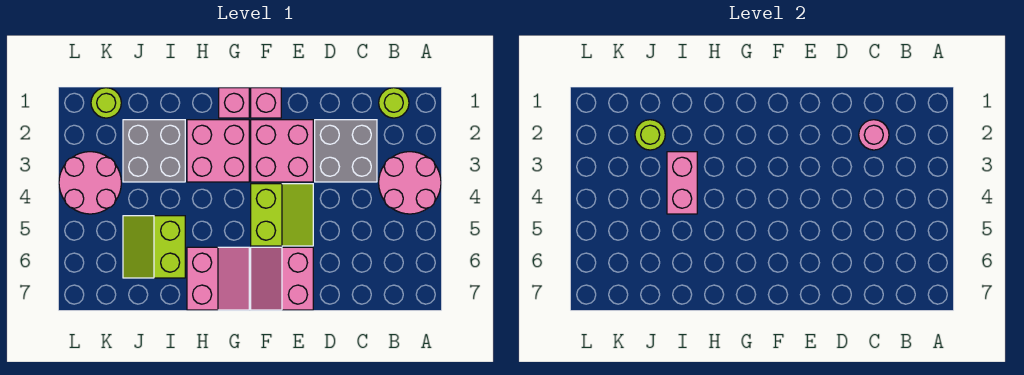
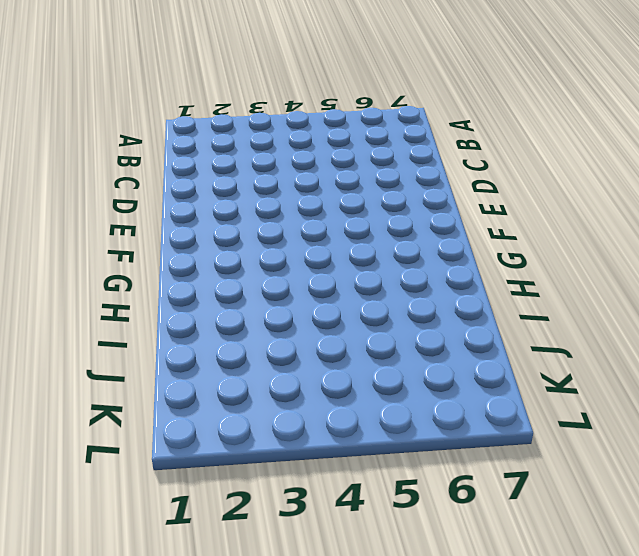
none -> pink round brick A3:B4 level 1
none -> lime round brick B1 level 1
none -> grey brick C2:D3 level 1

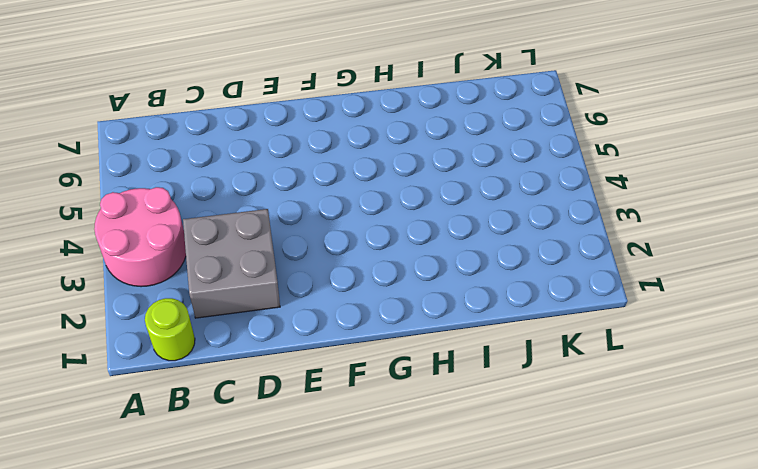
none -> pink brick E2:F3 level 1
none -> lime slope E4:F5 level 1 top F
none -> pink slope E6:F7 level 1 top E

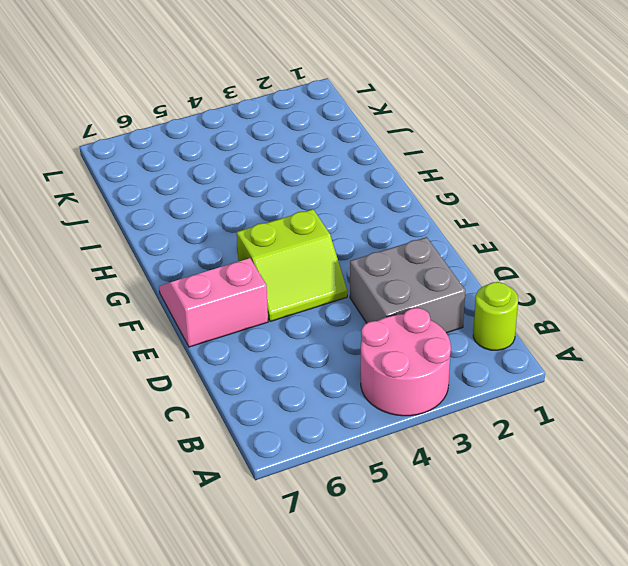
none -> pink brick E2:F3 level 1
none -> pink brick F1 level 1
none -> pink brick G1 level 1

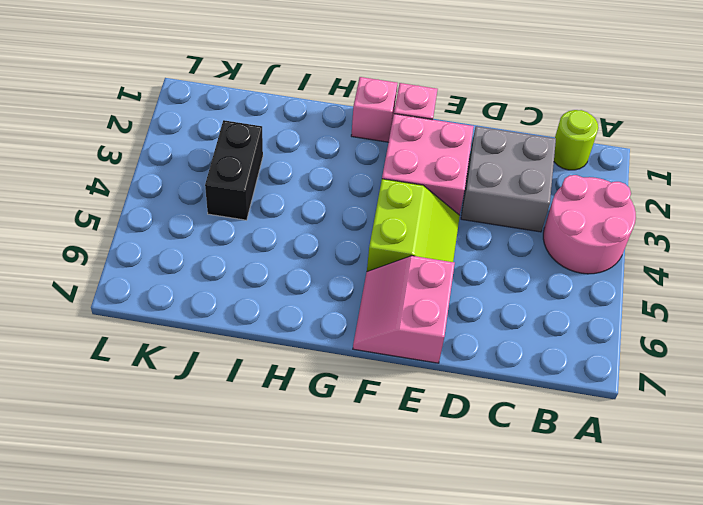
black brick J3:J4 level 1 -> grey brick I2:J3 level 1
none -> pink brick G2:H3 level 1
none -> pink slope G6:H7 level 1 top H
none -> lime slope I5:J6 level 1 top I

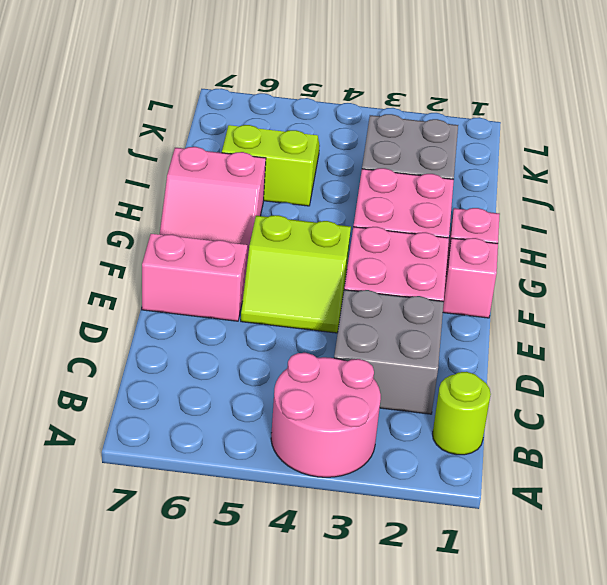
none -> lime round brick K1 level 1
none -> pink round brick K3:L4 level 1
none -> pink round brick C2 level 2

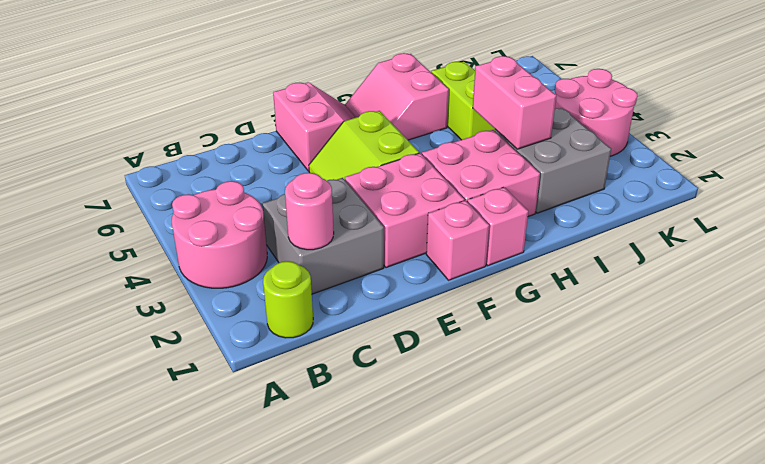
none -> lime round brick K1 level 1
none -> lime round brick J2 level 2

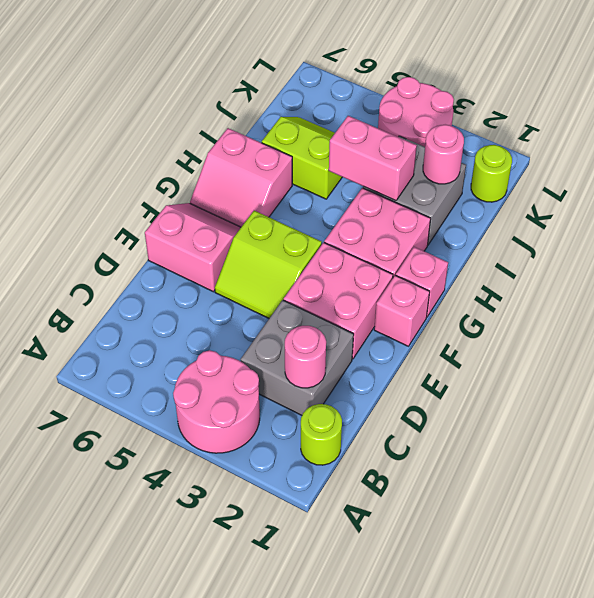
pink round brick J2 level 2 -> lime round brick J2 level 2

